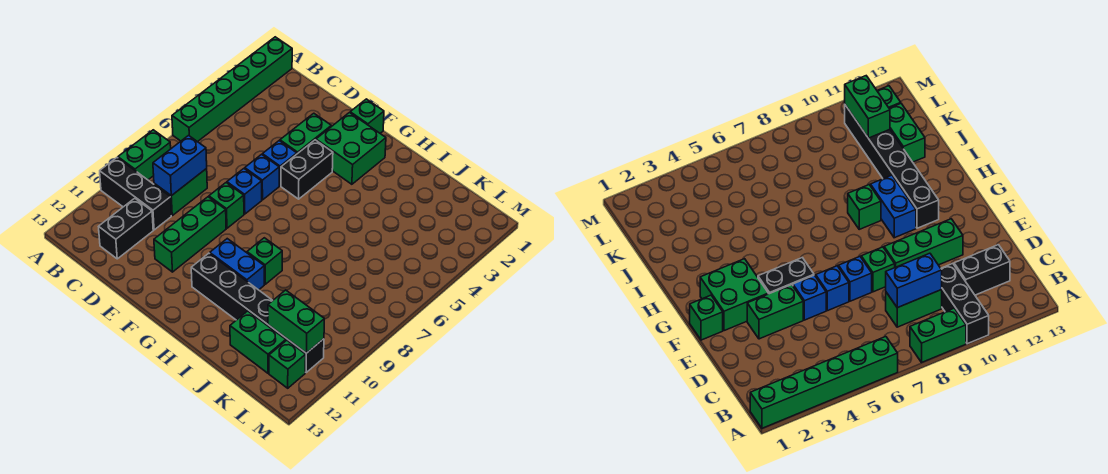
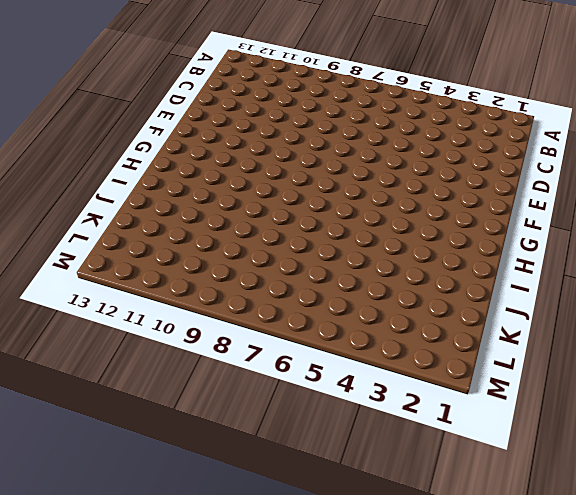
none -> green brick A1:A6 level 1
none -> green brick A8:A9 level 1
none -> black brick A10:C10 level 1

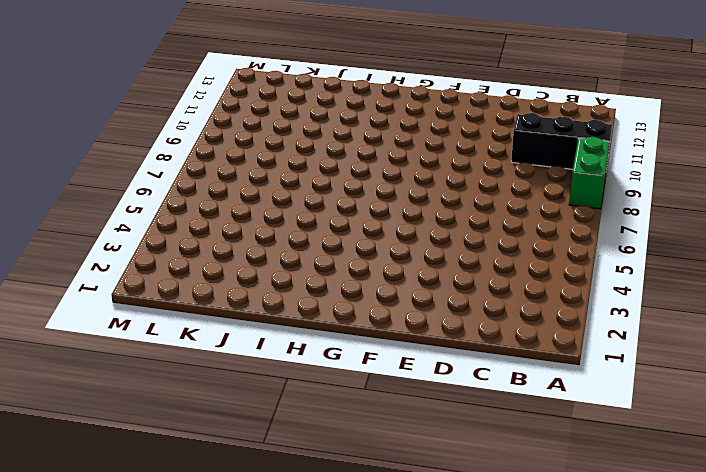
none -> green brick A1:A6 level 1
none -> green brick C8:C9 level 1
none -> black brick C11:C12 level 1

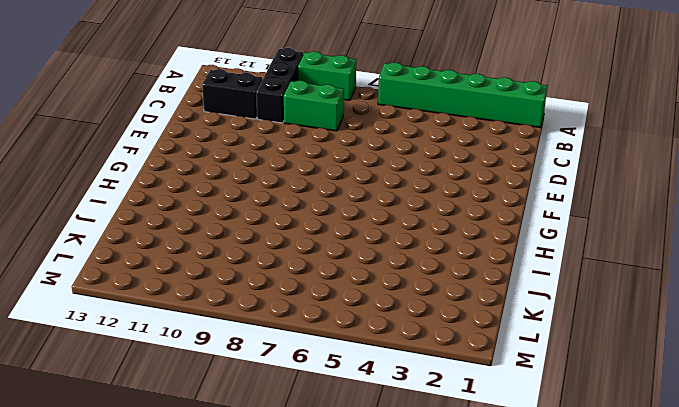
none -> green brick E3:E4 level 1
none -> blue brick E5 level 1
none -> blue brick E6 level 1

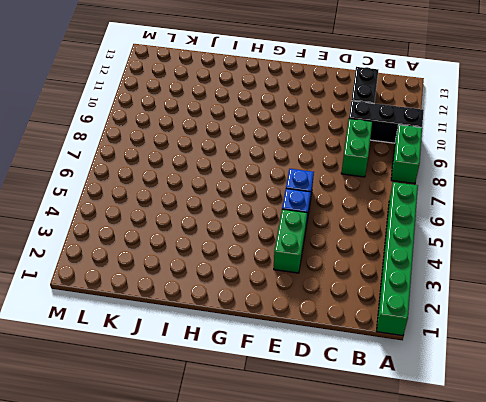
none -> blue brick E7 level 1
none -> green brick E8 level 1
none -> green brick E9:E11 level 1

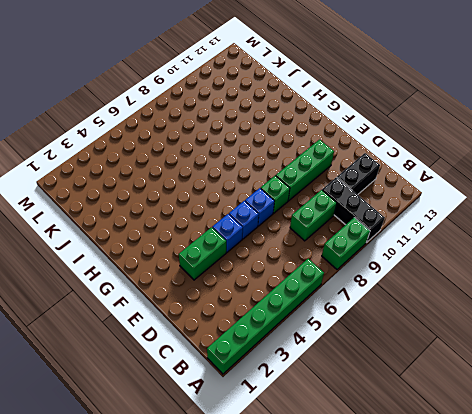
none -> green brick F1 level 1
none -> green brick F2:G3 level 1
none -> black brick F4:F5 level 1

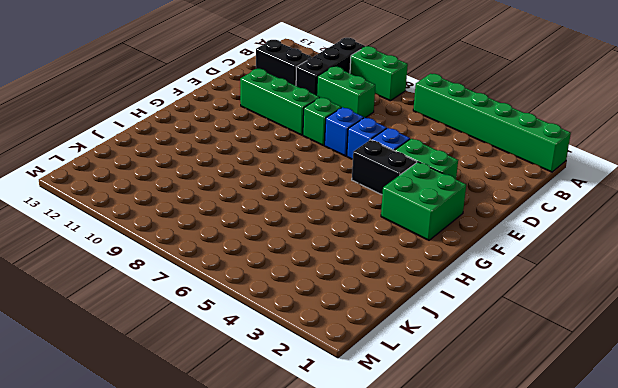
none -> green brick F1 level 1
none -> blue brick G10:H10 level 1
none -> black brick G11:L11 level 1

